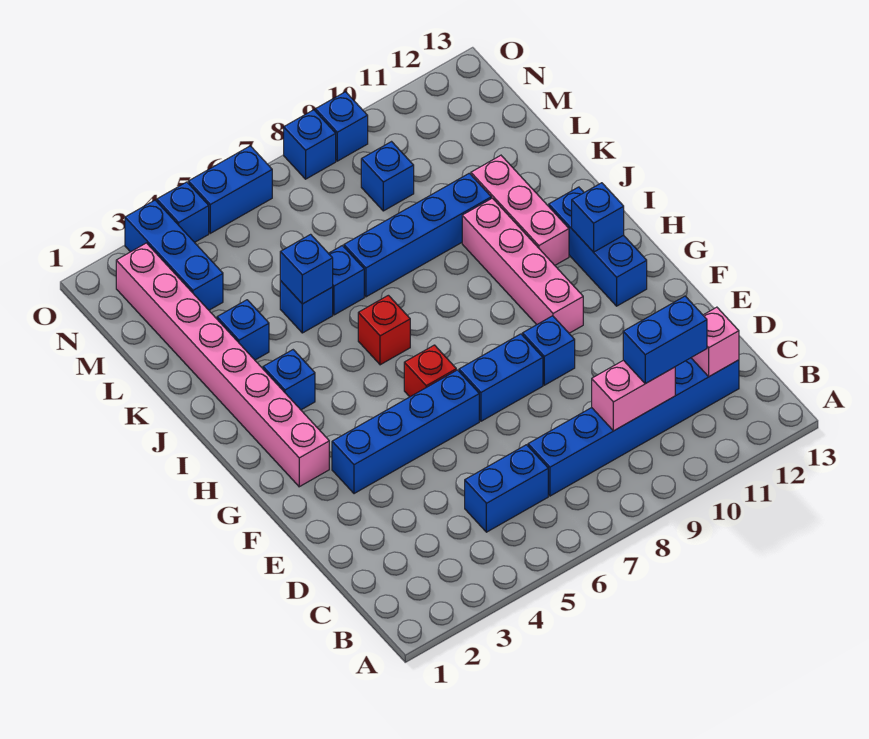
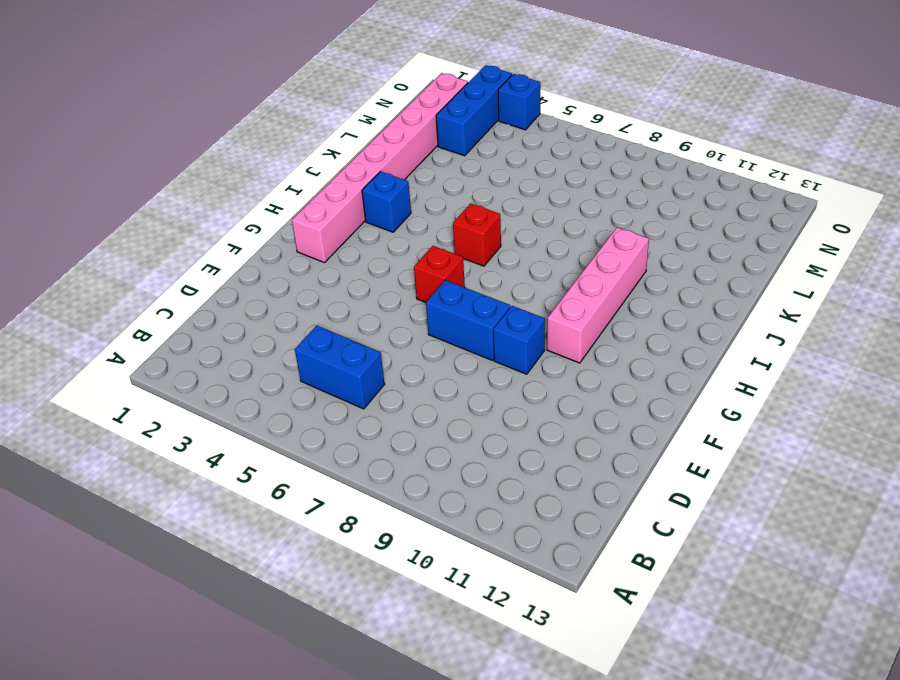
none -> blue brick C7:C12 level 1
none -> blue brick F3:F6 level 1
none -> blue brick G12:I12 level 1

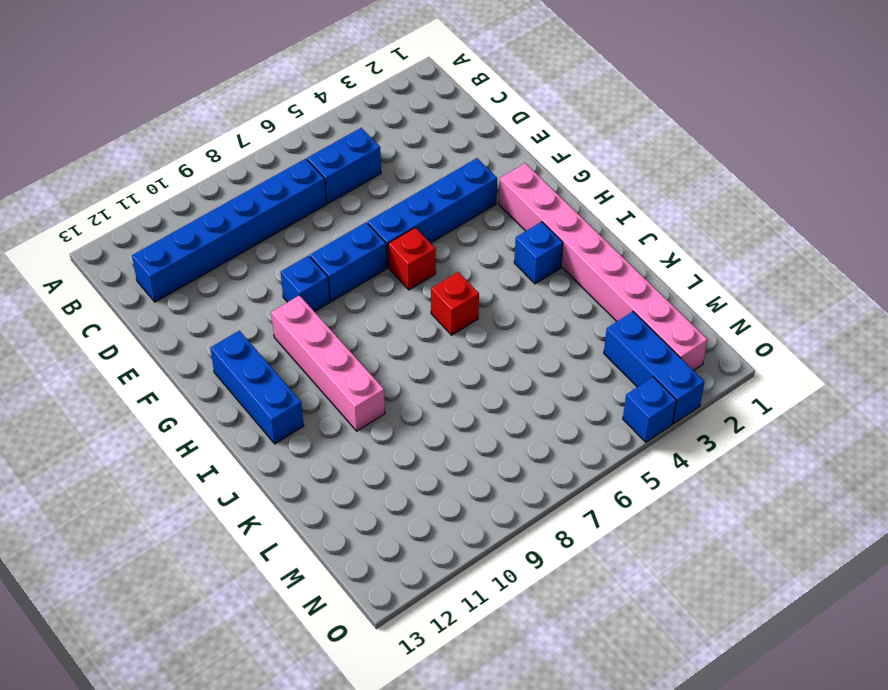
none -> pink brick I11:K11 level 1
none -> blue brick K3 level 1
none -> blue brick K5 level 1

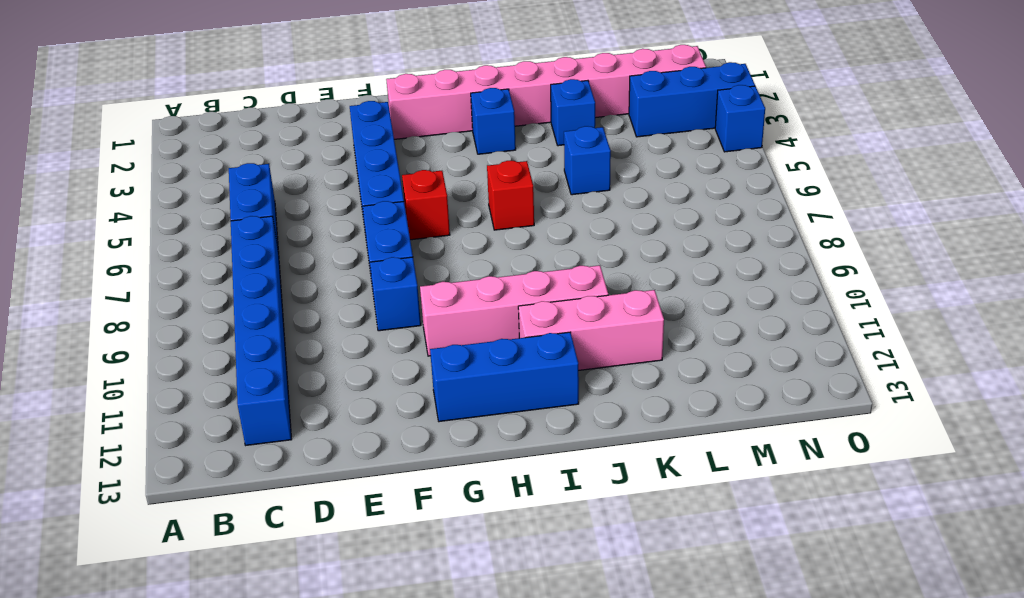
none -> blue brick K6 level 1
none -> blue brick K7:K10 level 1
none -> blue brick M9 level 1

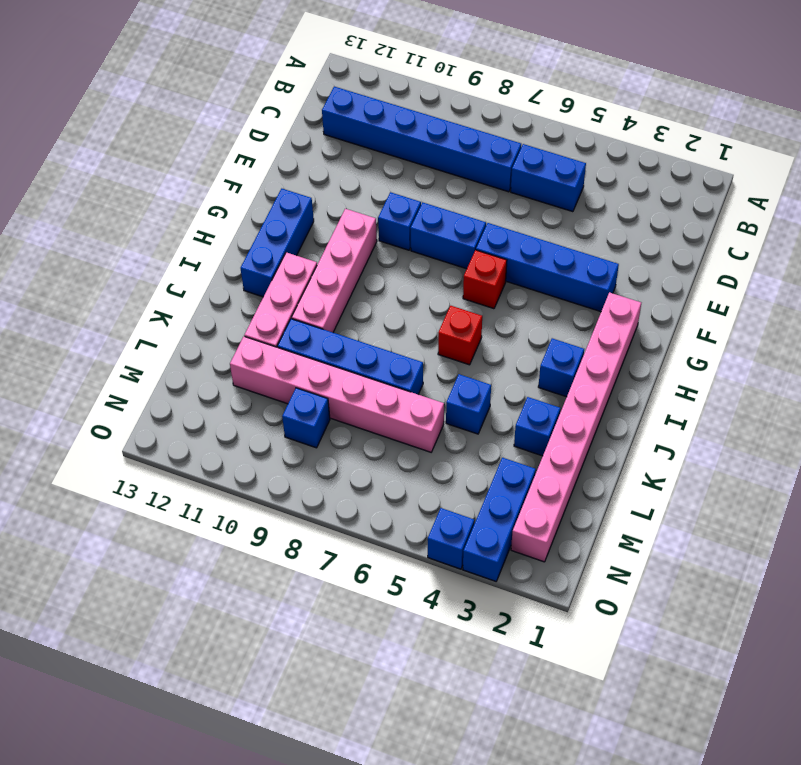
pink brick L6:L11 level 1 -> none
none -> blue brick K6 level 1
none -> blue brick O5:O6 level 1
none -> blue brick O8 level 1

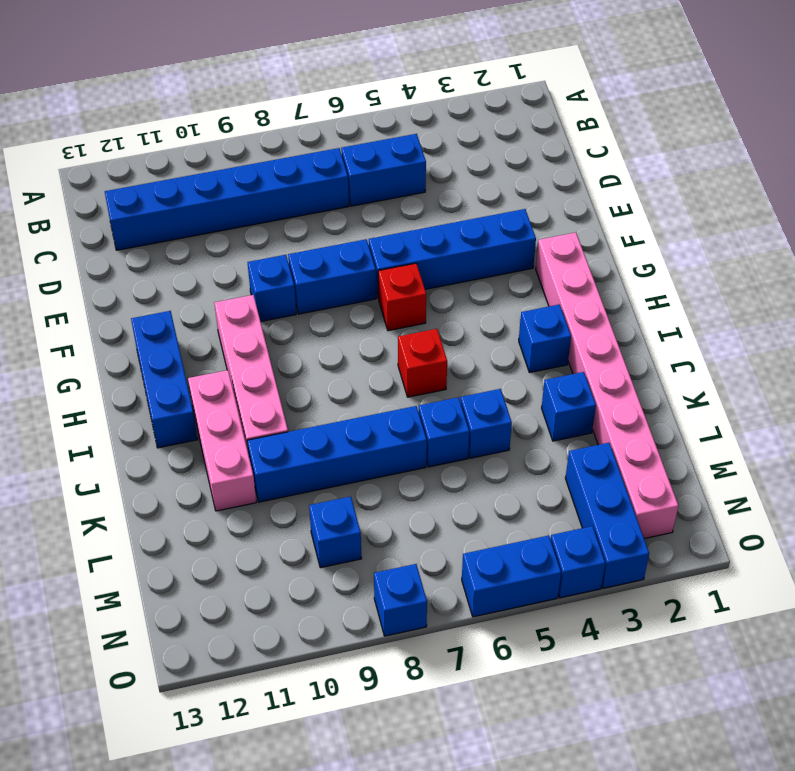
none -> blue brick O9 level 1
none -> pink brick C9:C10 level 2
none -> pink brick C12 level 2

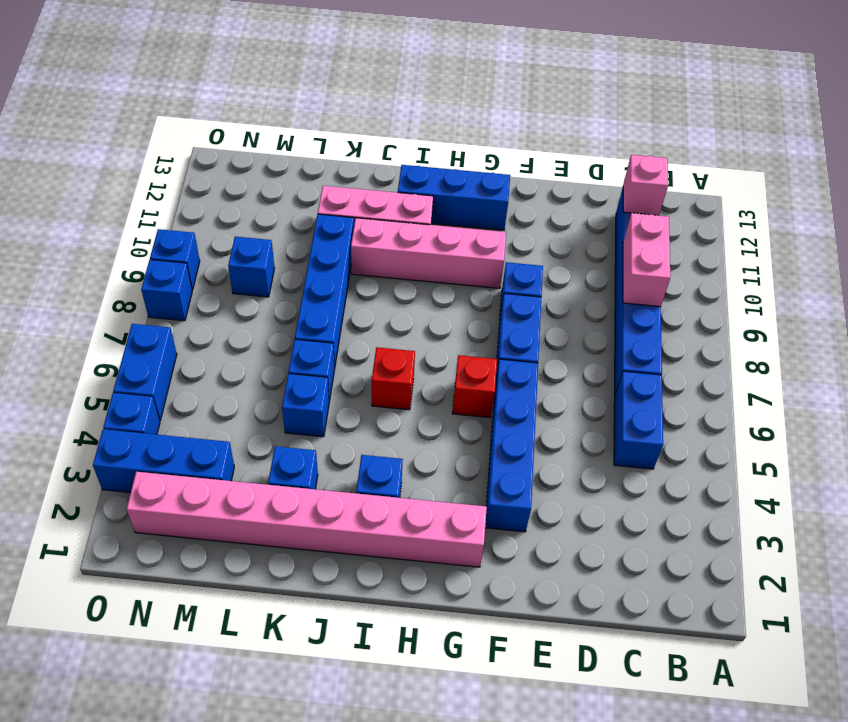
none -> blue brick H12 level 2
none -> blue brick K5 level 2
none -> blue brick C10:C11 level 3

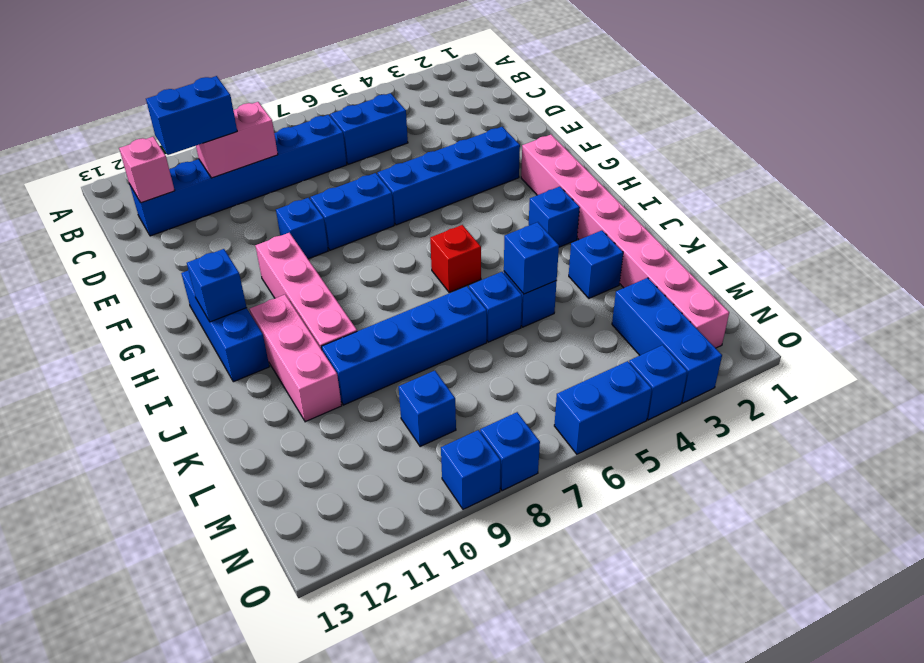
none -> red brick G6 level 1

